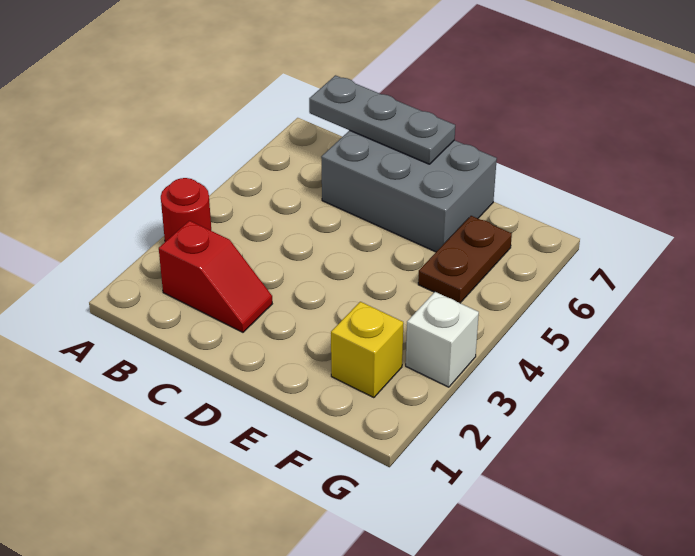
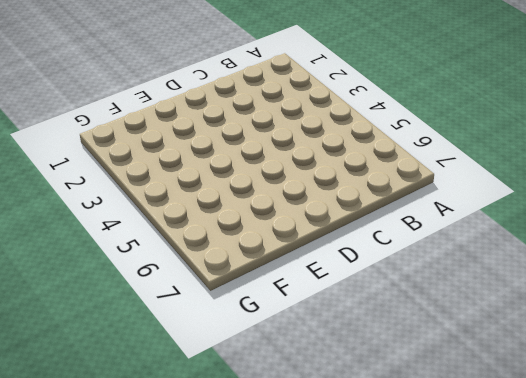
none -> red round brick A3 level 1
none -> red slope B2:C2 level 1 top B

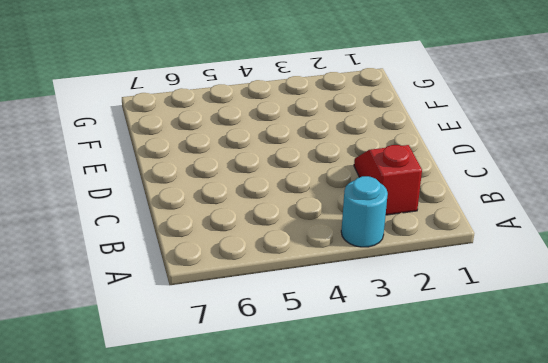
cyan round brick A3 level 1 -> red round brick A3 level 1
none -> grey brick C6:E7 level 1
none -> yellow brick F2 level 1

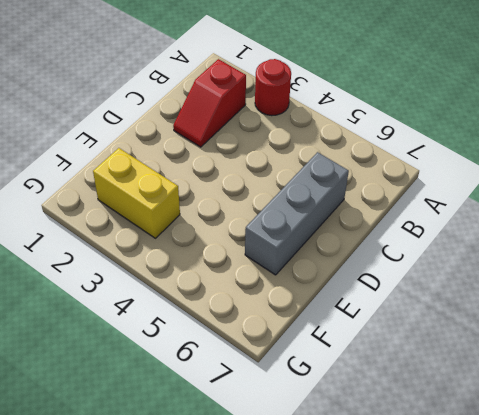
grey brick C6:E6 level 1 -> grey brick C6:E7 level 1
yellow brick F2:F3 level 1 -> yellow brick F2 level 1
none -> brown plate F5:F6 level 1
none -> white brick G3 level 1

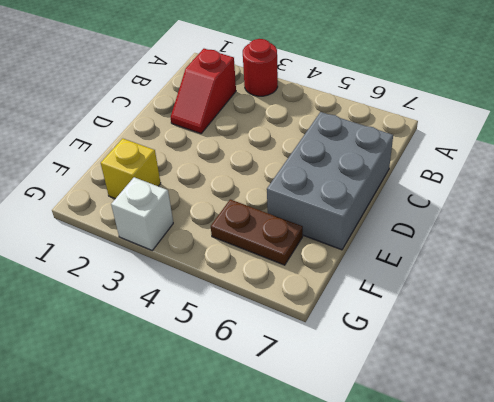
none -> grey plate B7:D7 level 2

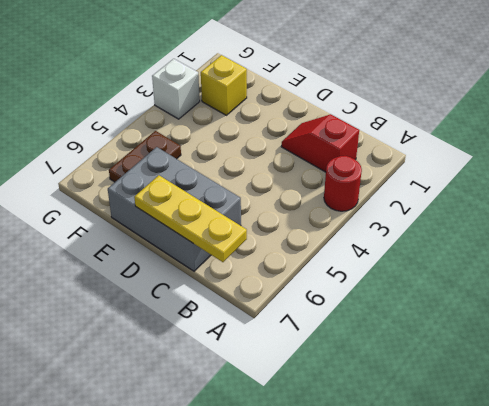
yellow plate B7:D7 level 2 -> grey plate B7:D7 level 2

